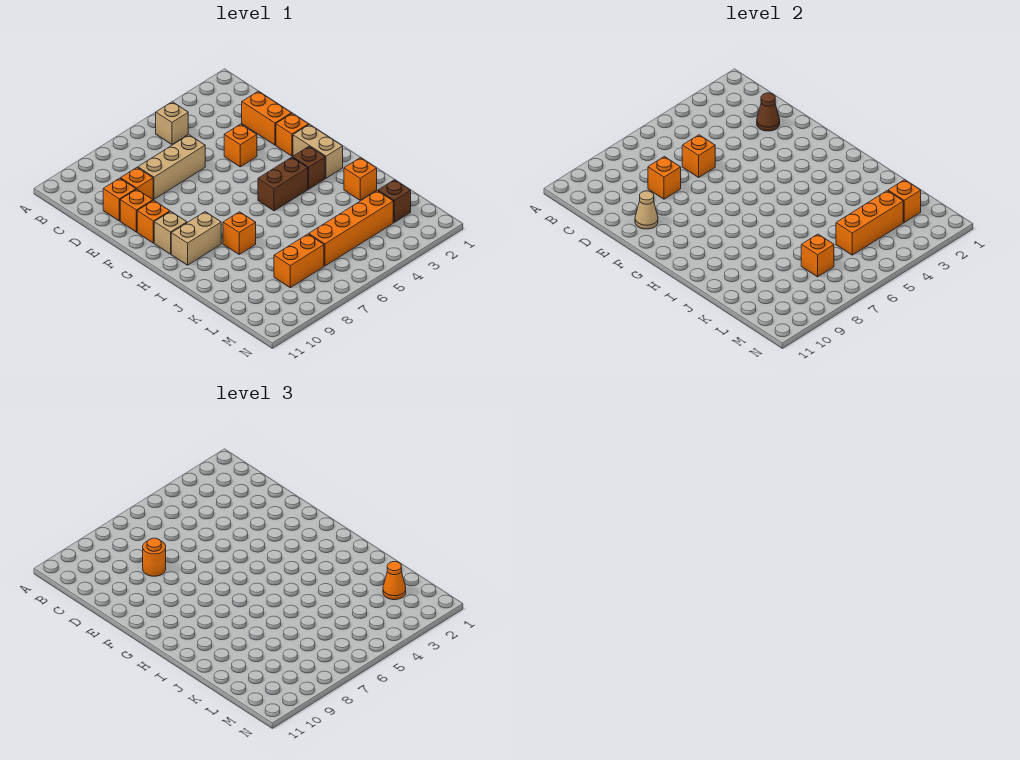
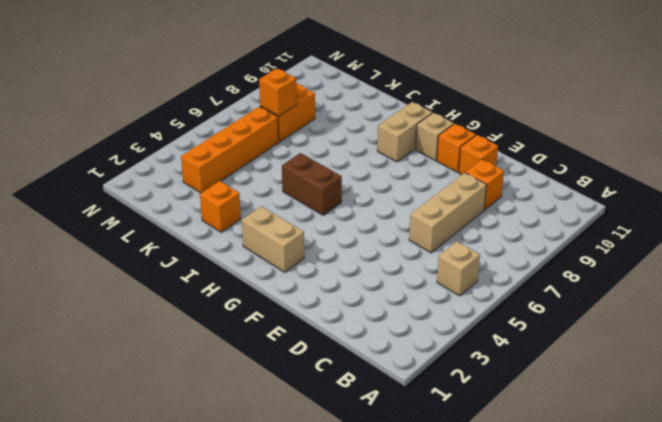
brown brick H5:I5 level 1 -> brown brick H4:H5 level 1
none -> orange brick D2:E2 level 1
none -> orange brick D10 level 1
none -> orange brick E4 level 1

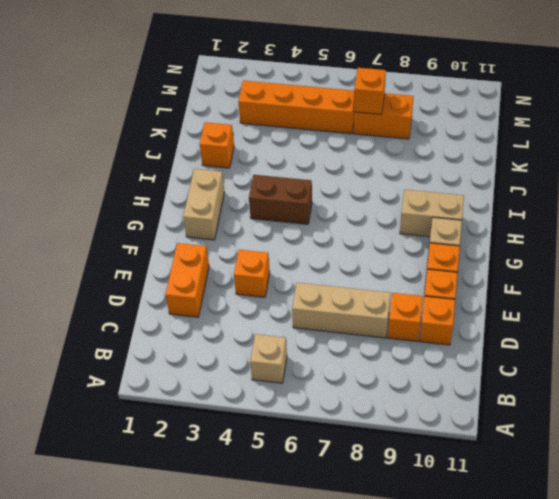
none -> orange brick F2 level 1
none -> brown brick H3 level 1
none -> orange brick I8 level 1

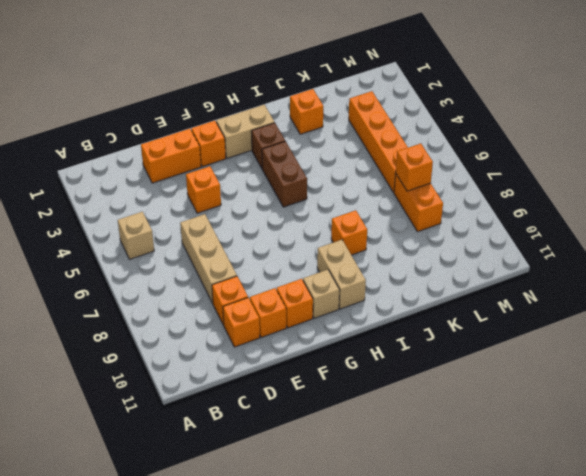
none -> brown brick L2 level 1
none -> brown cone D2 level 2
none -> orange brick D6 level 2

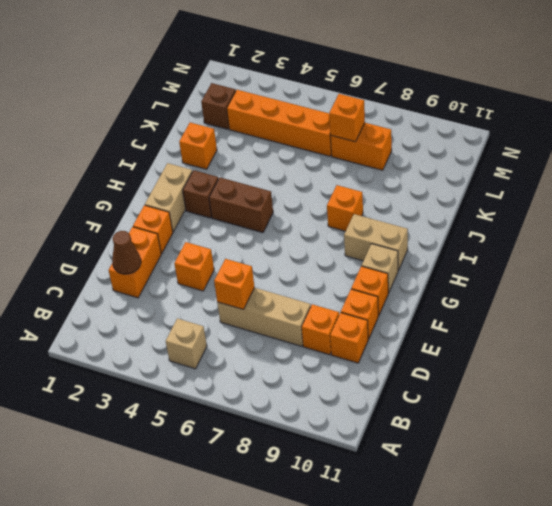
none -> orange brick D8 level 2
none -> tan cone E10 level 2
none -> orange brick L2 level 2

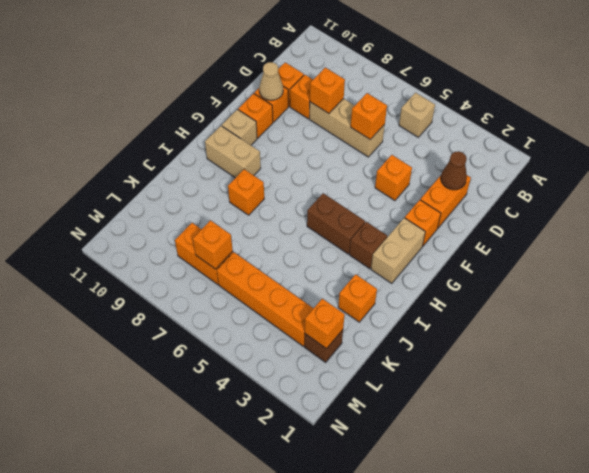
none -> orange brick L3:L5 level 2
none -> orange round brick D8 level 3
none -> orange cone L2 level 3

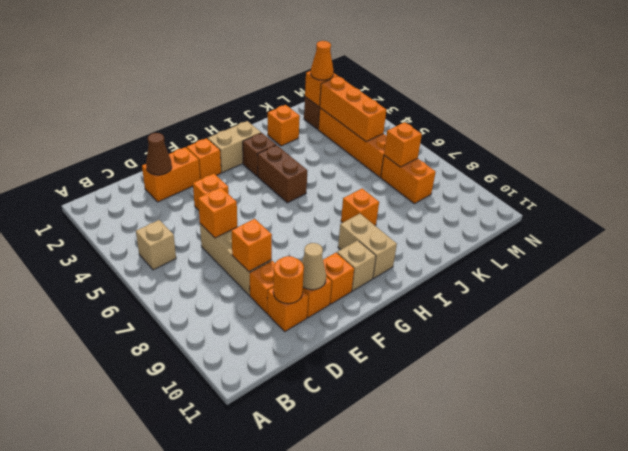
orange round brick D10 level 2 -> orange round brick D8 level 3

